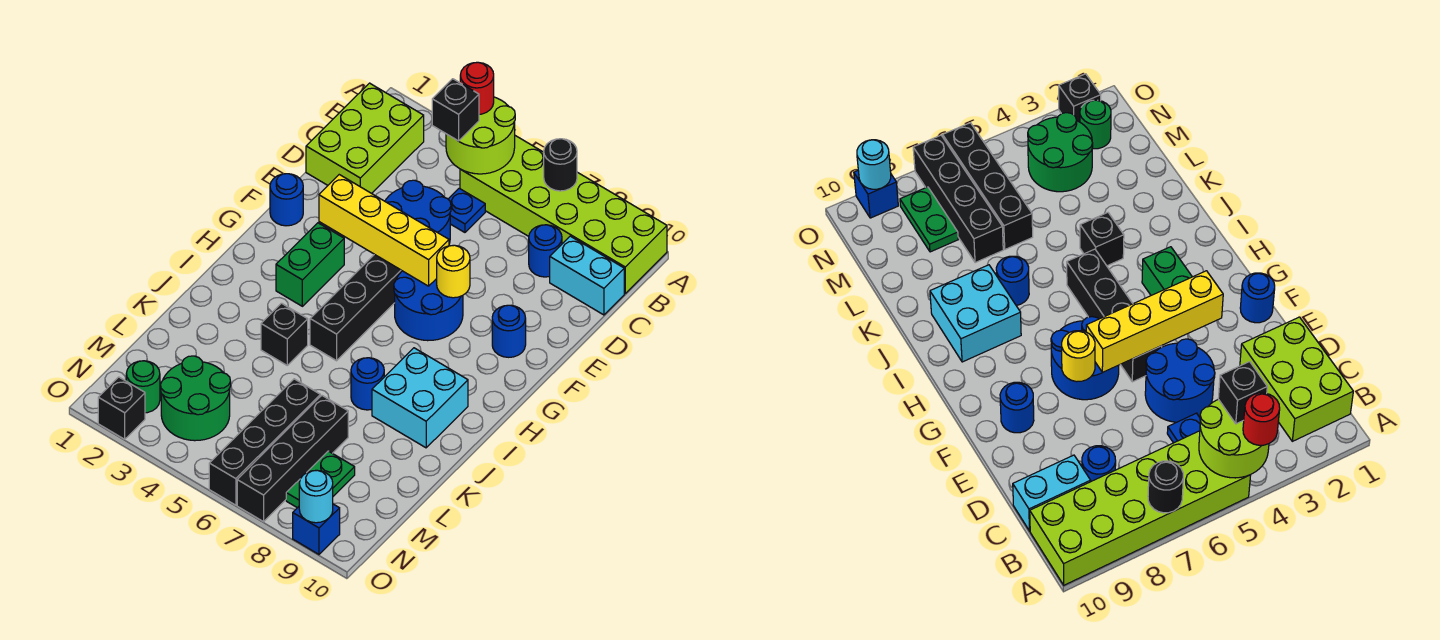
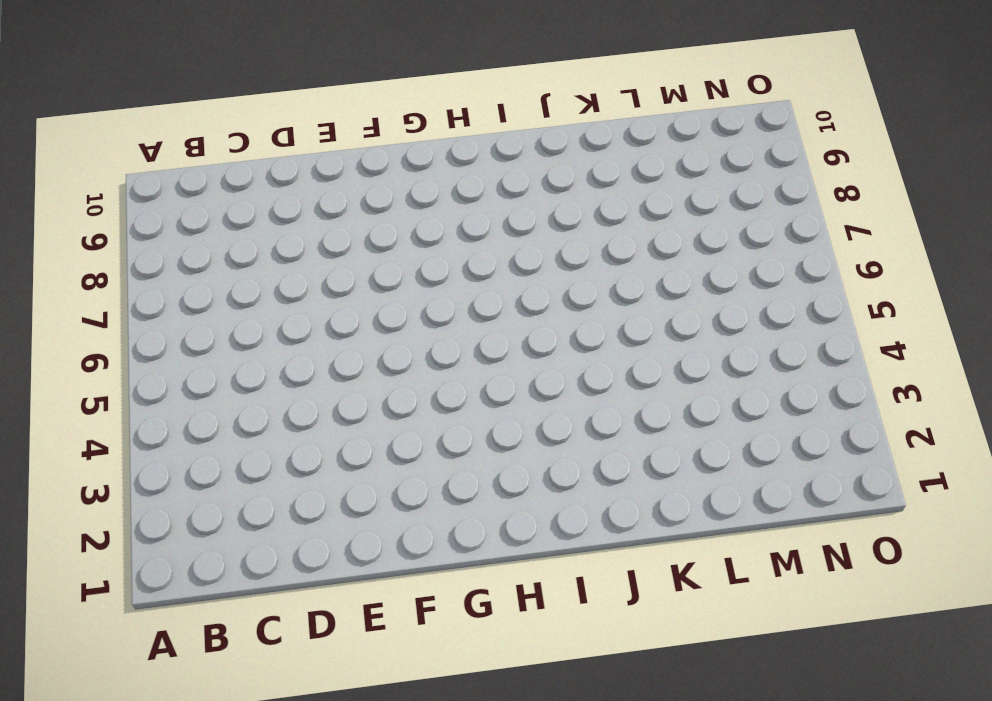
none -> lime brick A5:B10 level 1
none -> lime brick B1:D2 level 1
none -> blue plate C5 level 1

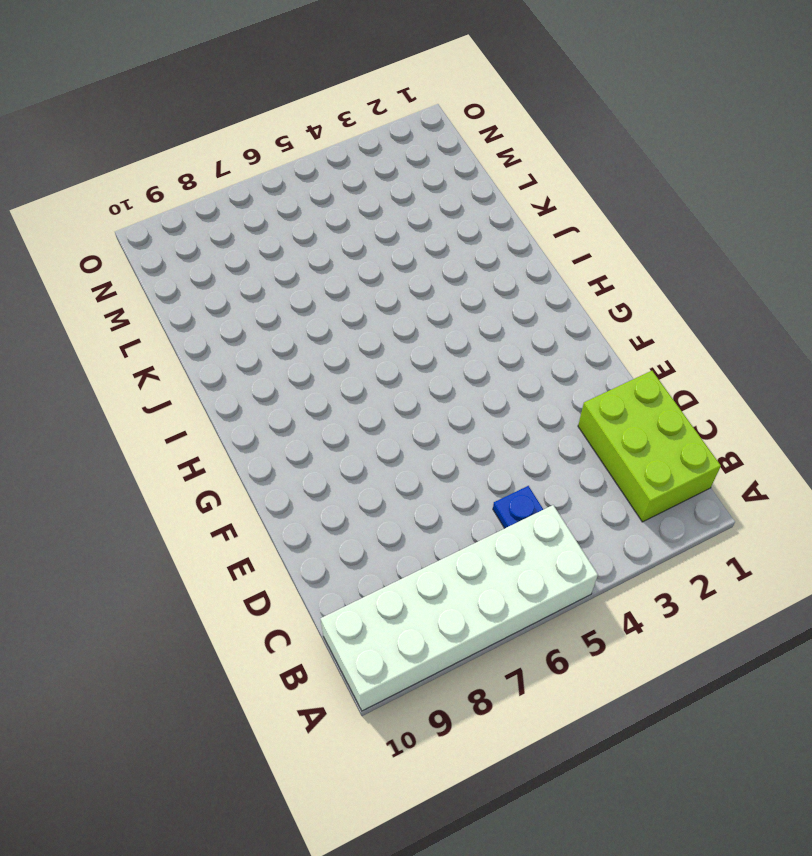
white brick A5:B10 level 1 -> lime brick A5:B10 level 1
none -> blue round brick C8 level 1
none -> cyan brick C9:C10 level 1
none -> blue round brick D4:E5 level 1

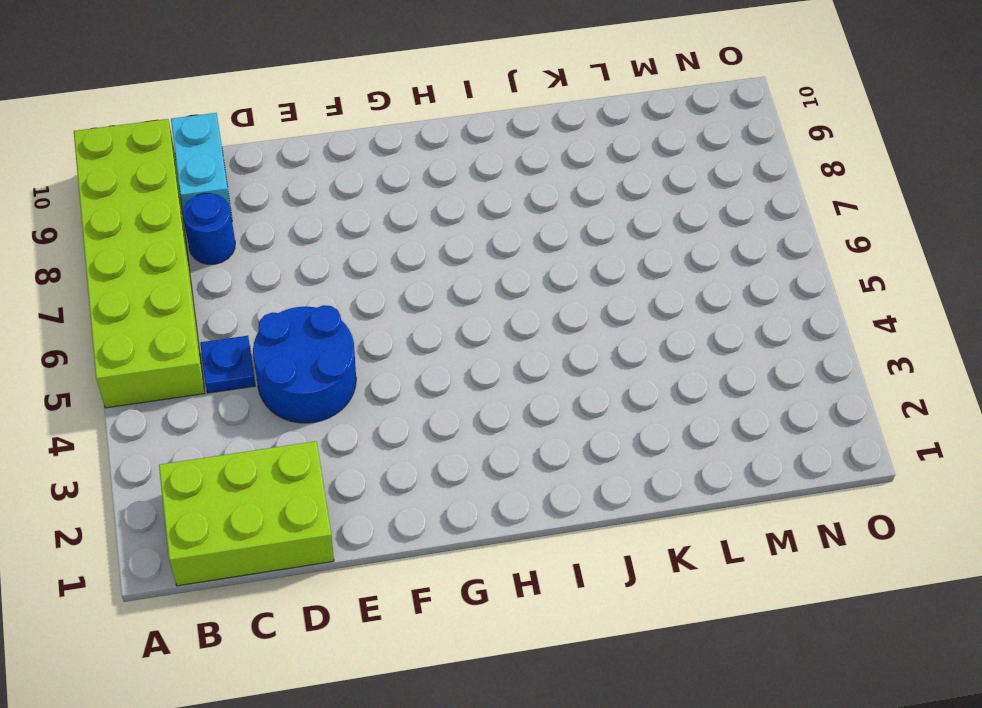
none -> blue round brick F1 level 1
none -> black brick F5:I5 level 1
none -> blue round brick F6:G7 level 1

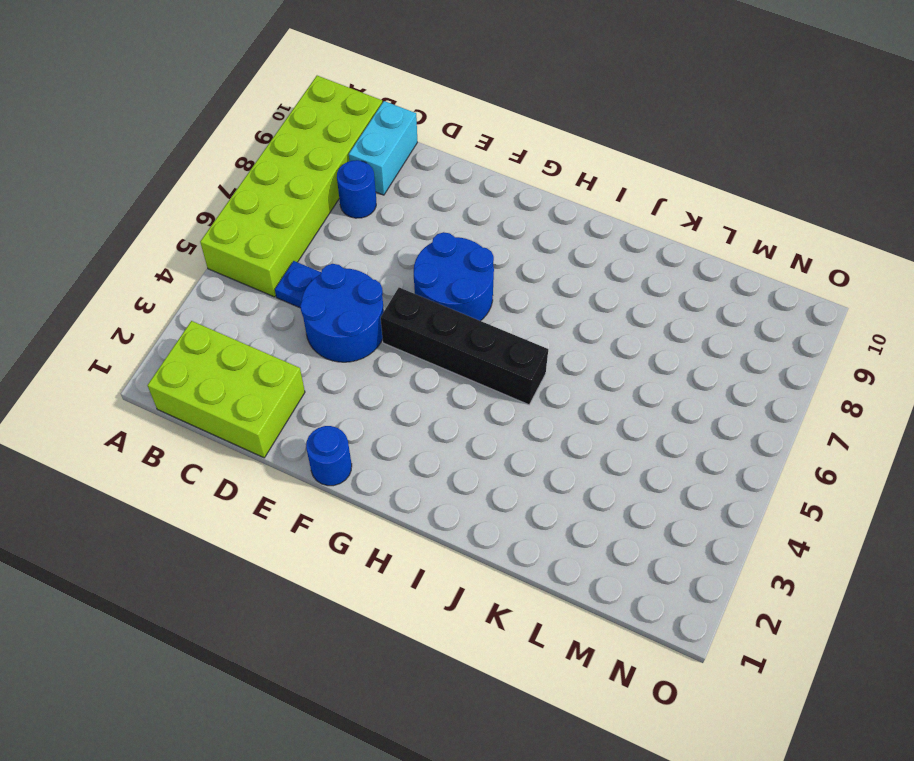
none -> blue round brick F9 level 1
none -> green brick G3:H3 level 1
none -> cyan brick I8:J9 level 1

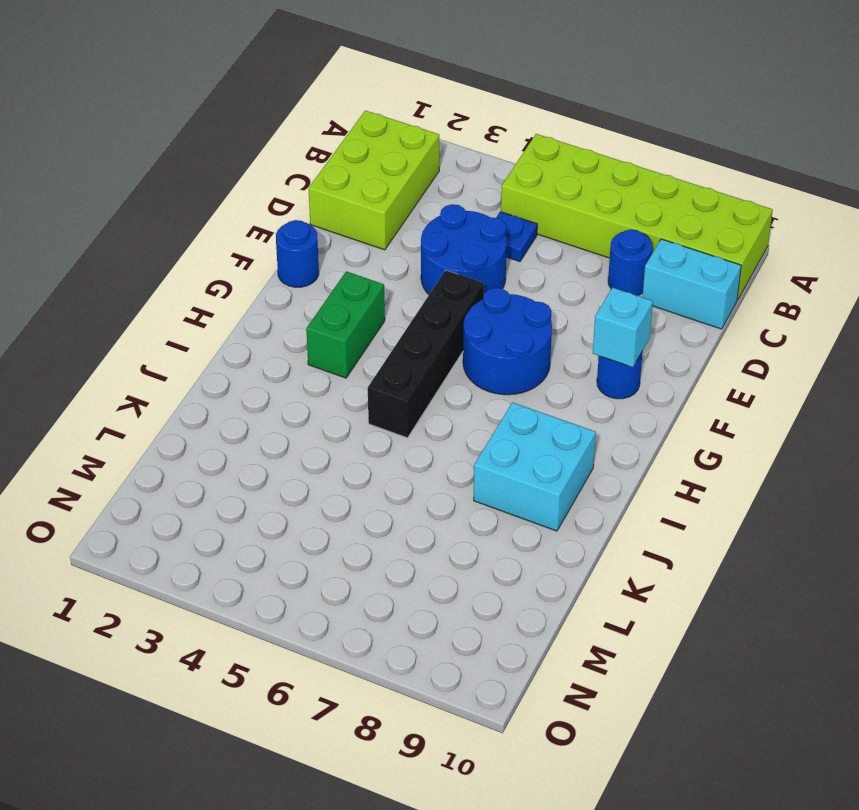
cyan brick F9 level 2 -> none
none -> black brick J4 level 1
none -> blue round brick J7 level 1
none -> black brick L6:O6 level 1

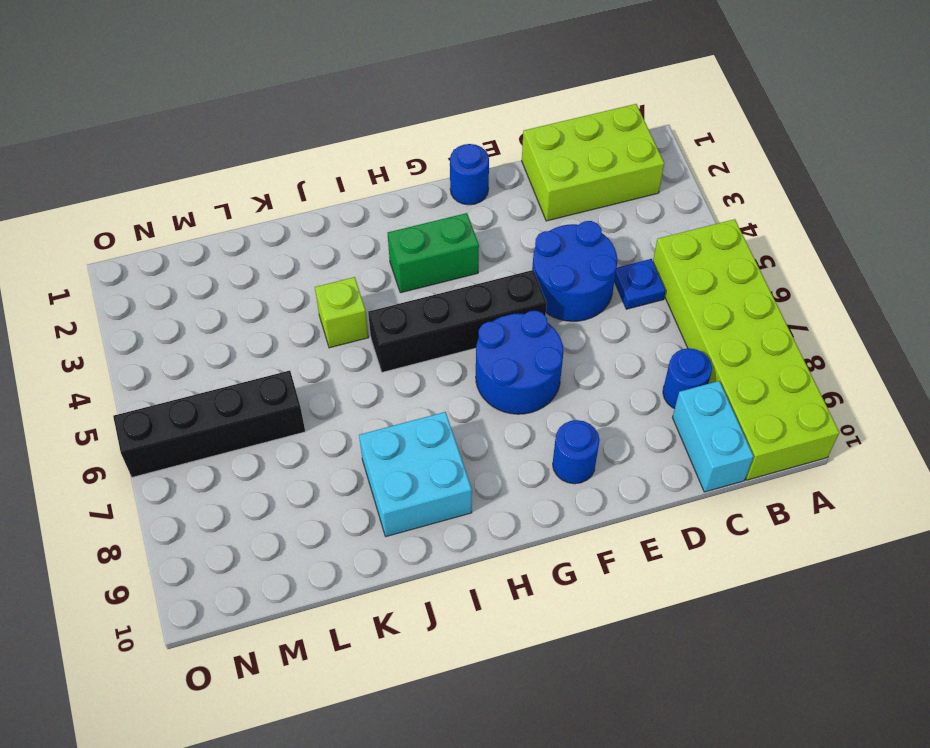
lime brick J4 level 1 -> black brick J4 level 1
none -> blue round brick J7 level 1
none -> black brick L7:O7 level 1
none -> green round brick M3:N4 level 1

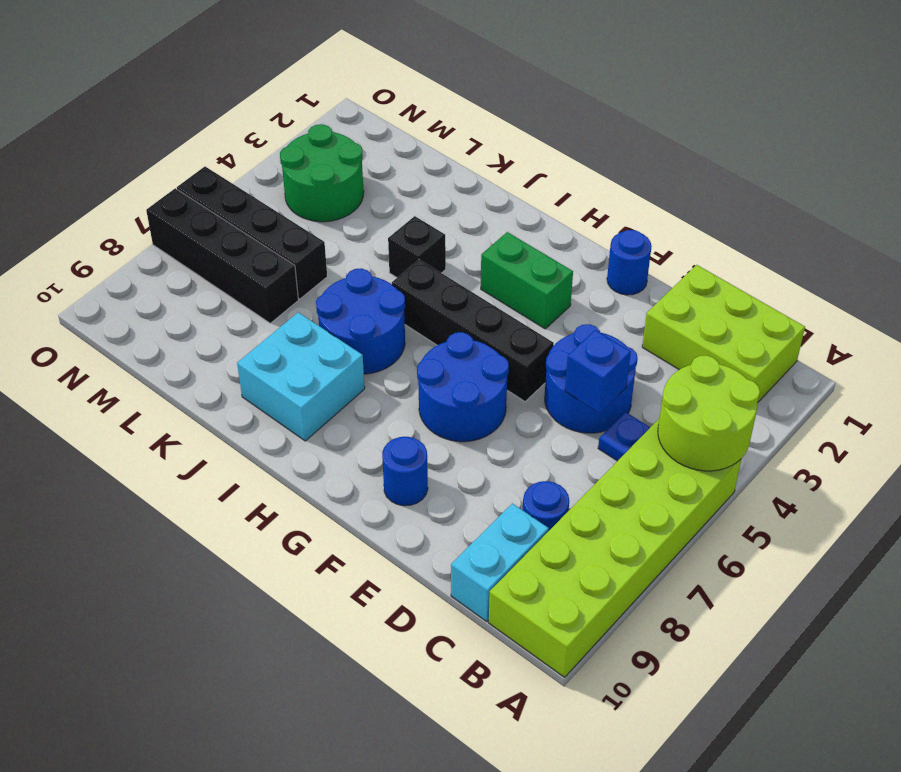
blue brick D5 level 2 -> blue brick O9 level 1
blue round brick I6:J7 level 1 -> blue round brick J7 level 1
none -> green plate M8:N8 level 1
none -> green round brick N2 level 1
none -> black brick O2 level 1

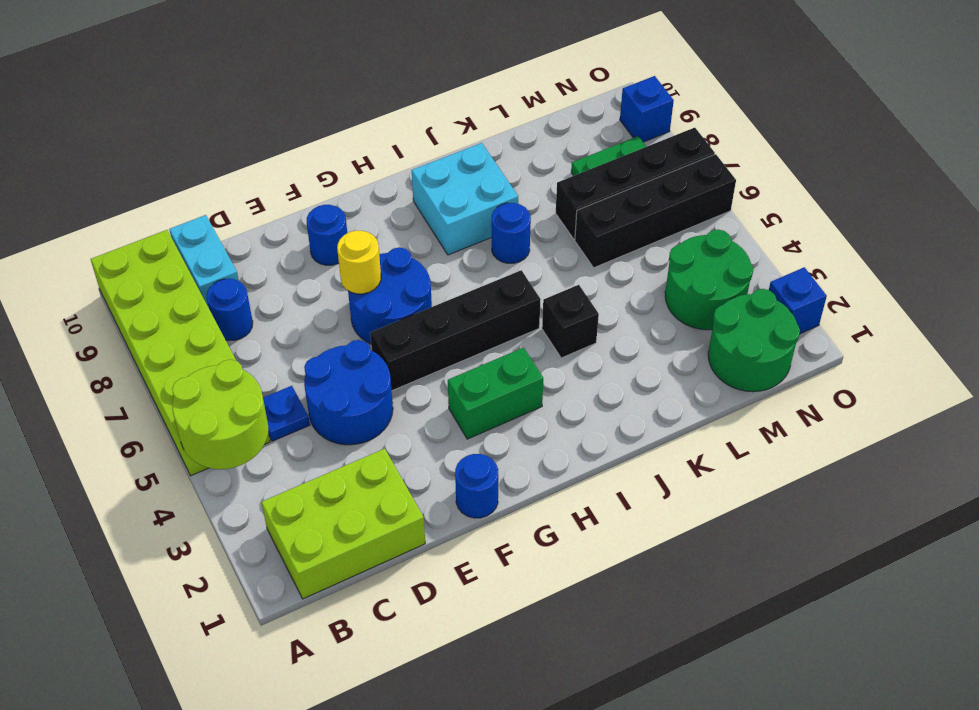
green round brick M1:N2 level 1 -> green round brick N2 level 1
blue brick O2 level 1 -> black brick O2 level 1
none -> black round brick A7 level 2
none -> yellow brick F3:F6 level 2
none -> cyan round brick O9 level 2

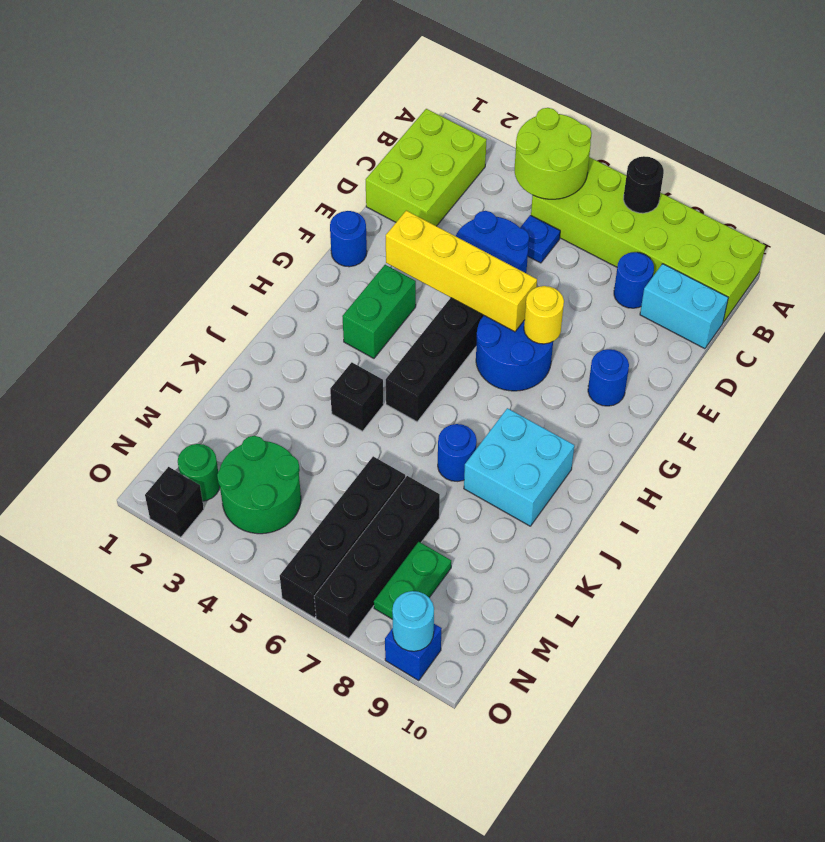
none -> red round brick A4 level 3
none -> black brick B4 level 3

